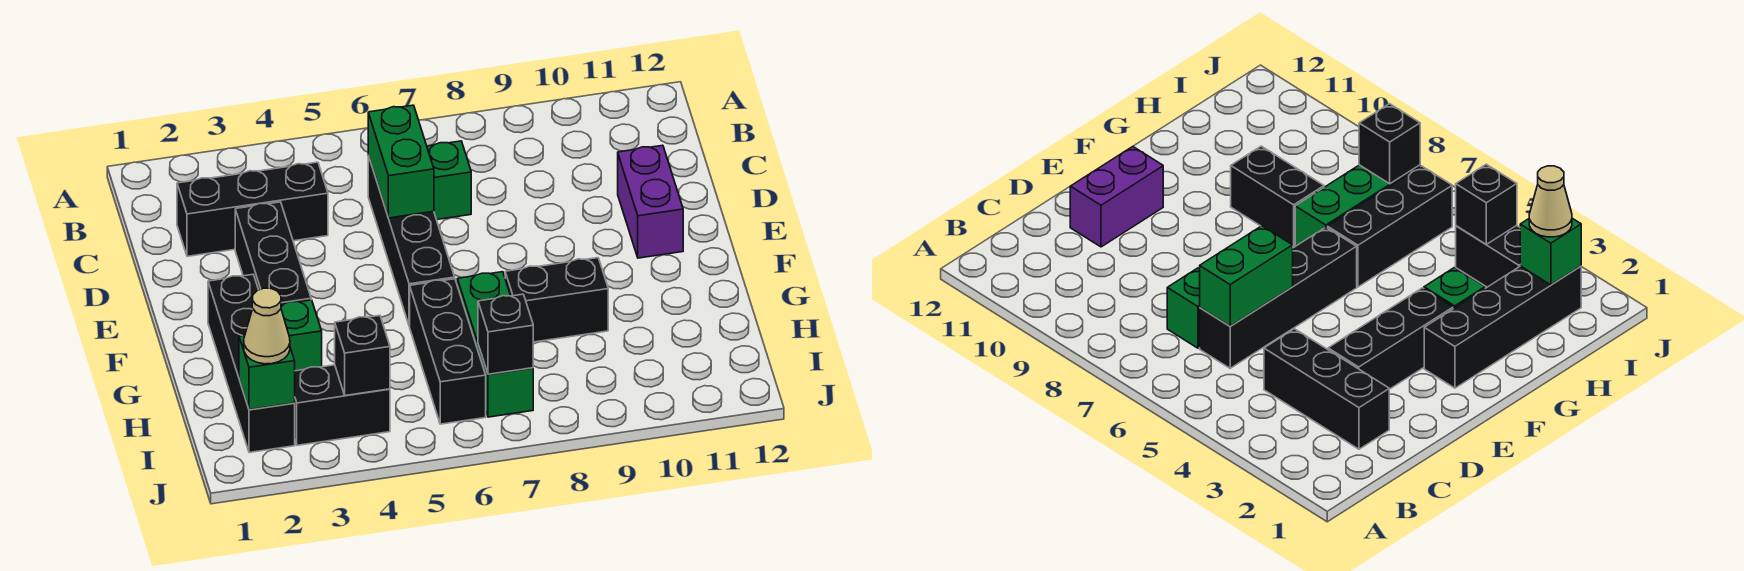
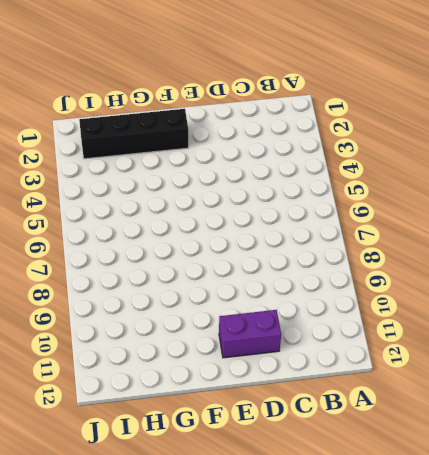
none -> black brick C2:C4 level 1
none -> black brick C6:F6 level 1
none -> green brick C7 level 1

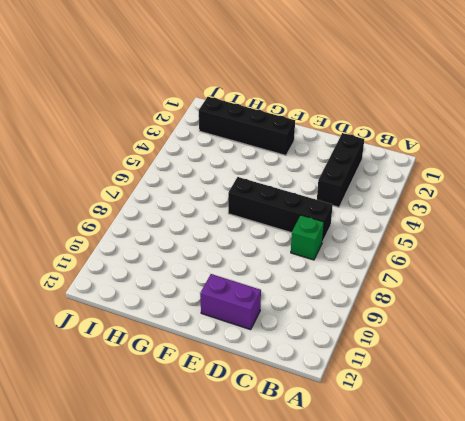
none -> black brick D3:F3 level 1
none -> green brick G3 level 1
none -> black brick G6:I6 level 1

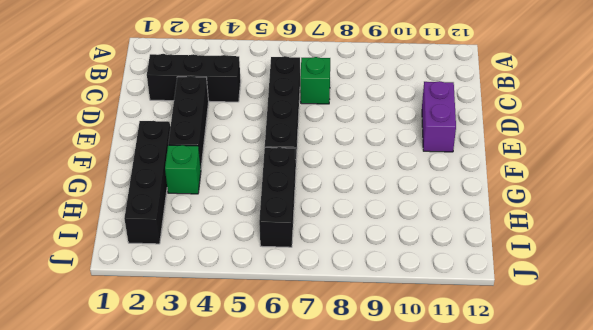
none -> green brick G7:I7 level 1
none -> black brick G8:G9 level 1
none -> black brick I3:I4 level 1

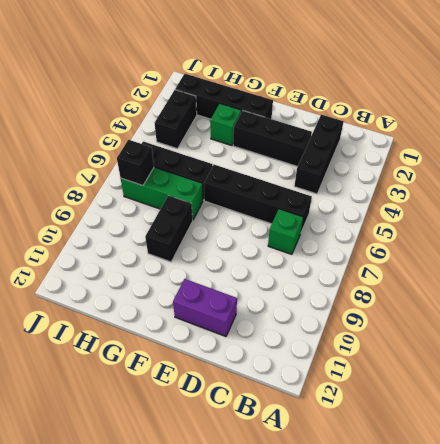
none -> green brick C6:D6 level 2
none -> green brick I2 level 2
none -> black brick I4 level 2

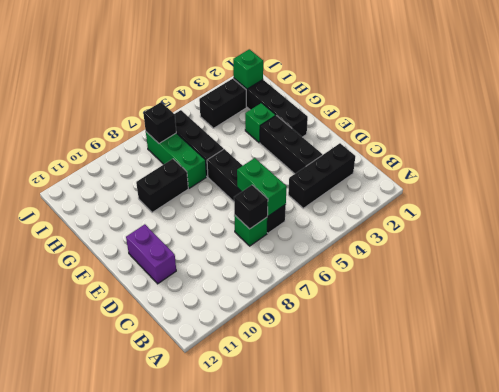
black brick C7 level 2 -> black brick I4 level 2
none -> tan cone I2 level 3

